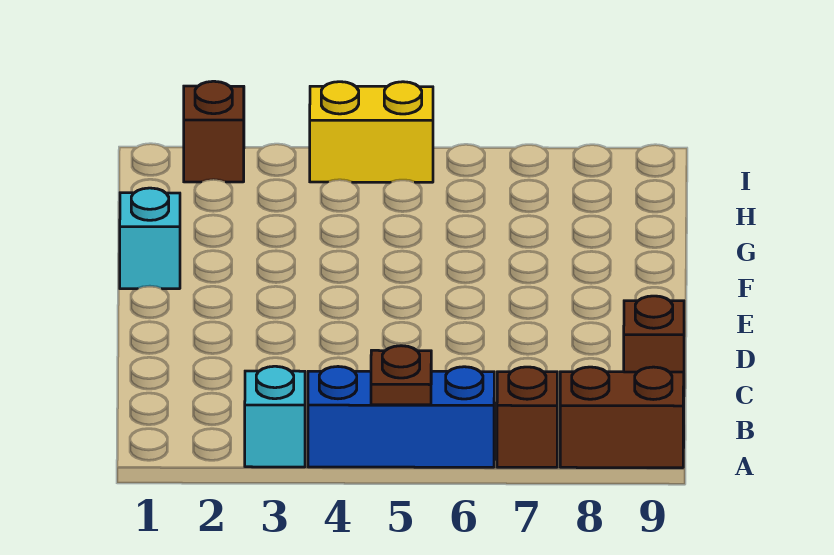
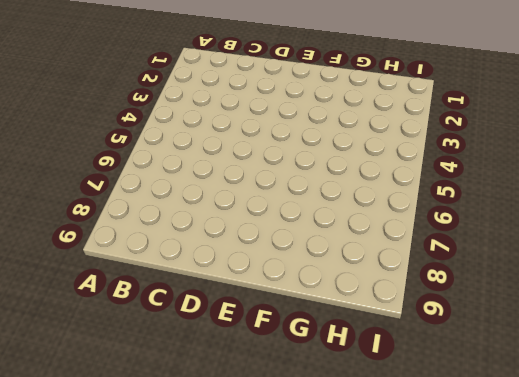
none -> cyan brick A3 level 1
none -> blue brick A4:A6 level 1

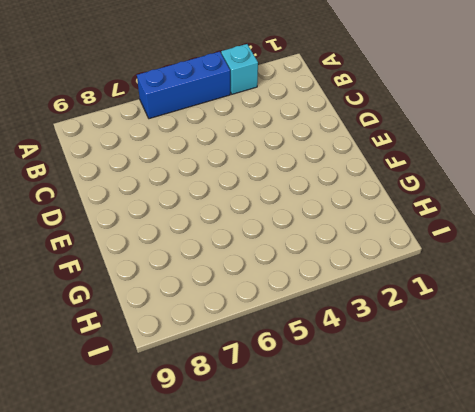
none -> brown brick A7 level 1
none -> brown brick A8:A9 level 1

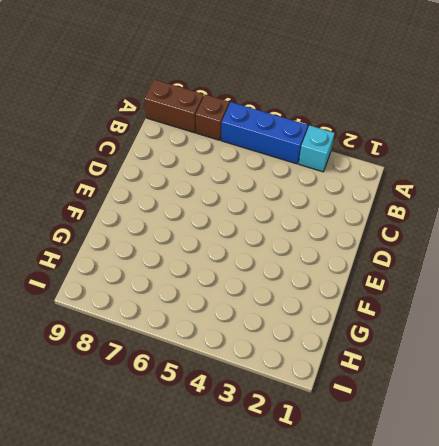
none -> brown brick C9 level 1
none -> cyan brick F1 level 1

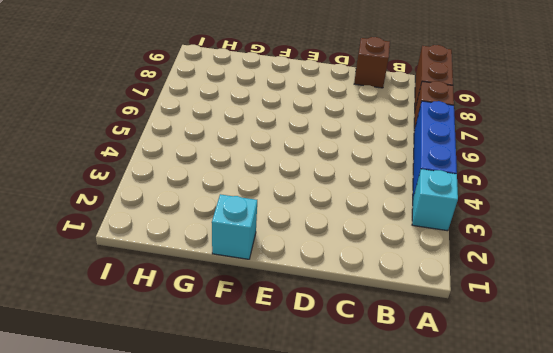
none -> brown brick I2 level 1
none -> yellow brick I4:I5 level 1

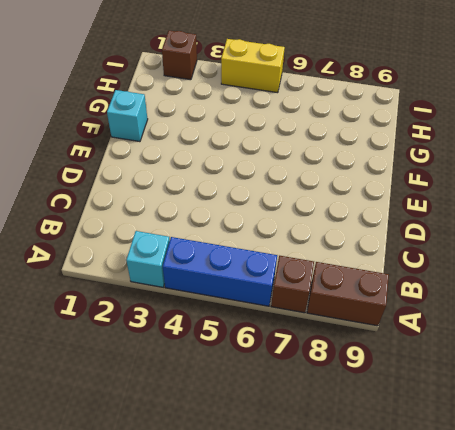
none -> brown brick C9 level 1
none -> brown plate A5 level 2

